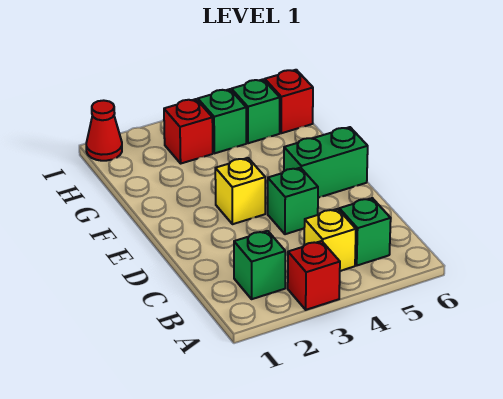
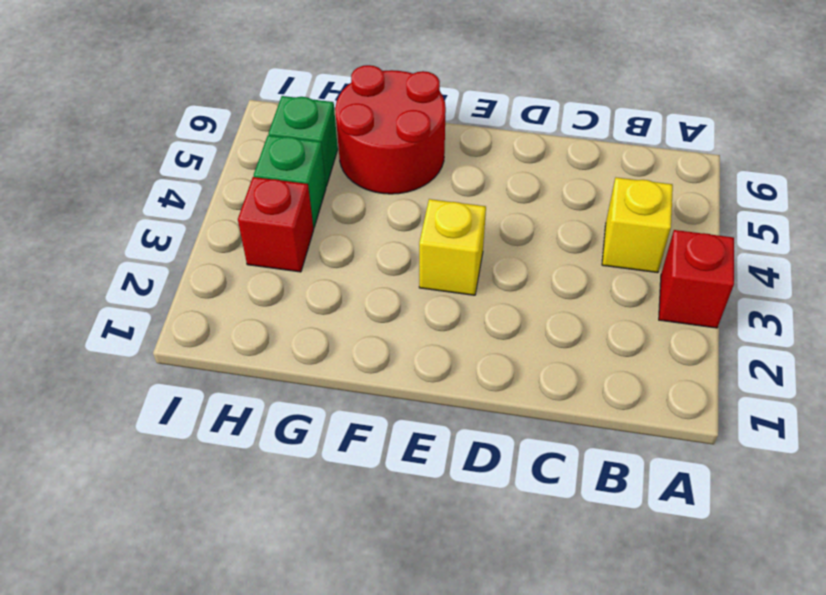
red round brick F5:G6 level 1 -> none
none -> green brick B2 level 1
none -> green brick B5 level 1
none -> green brick D4 level 1

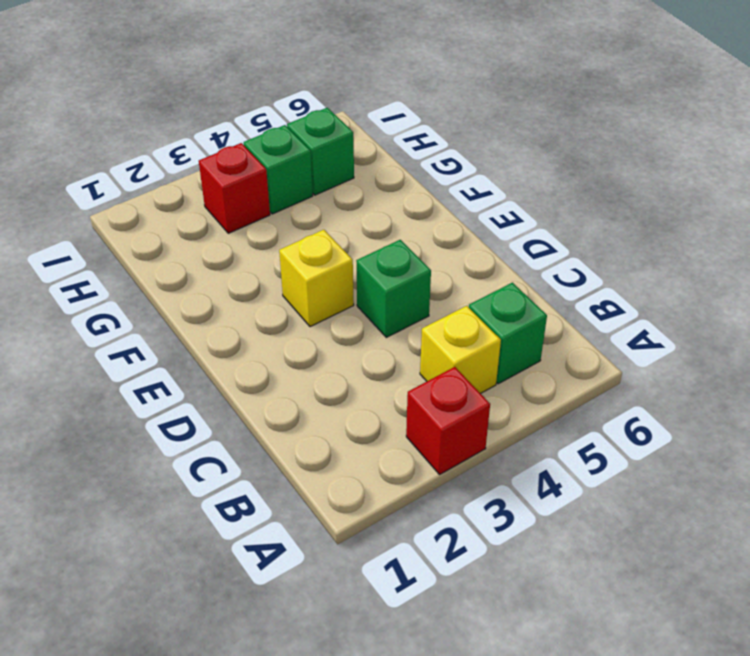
none -> green brick B2 level 1
none -> green brick E5:E6 level 1
none -> red brick H6 level 1

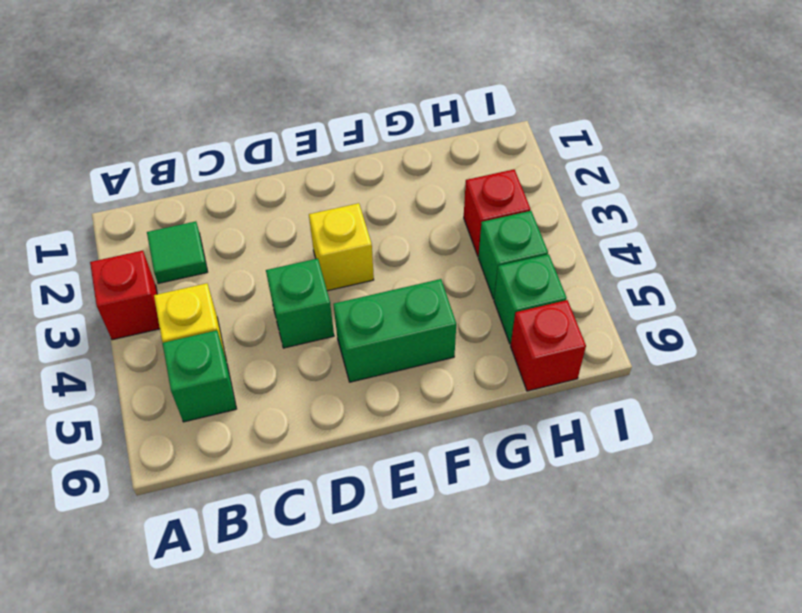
green tile B2 level 1 -> green brick B2 level 1
green brick E5:F5 level 1 -> green brick E5:E6 level 1
none -> red cone I1 level 1

